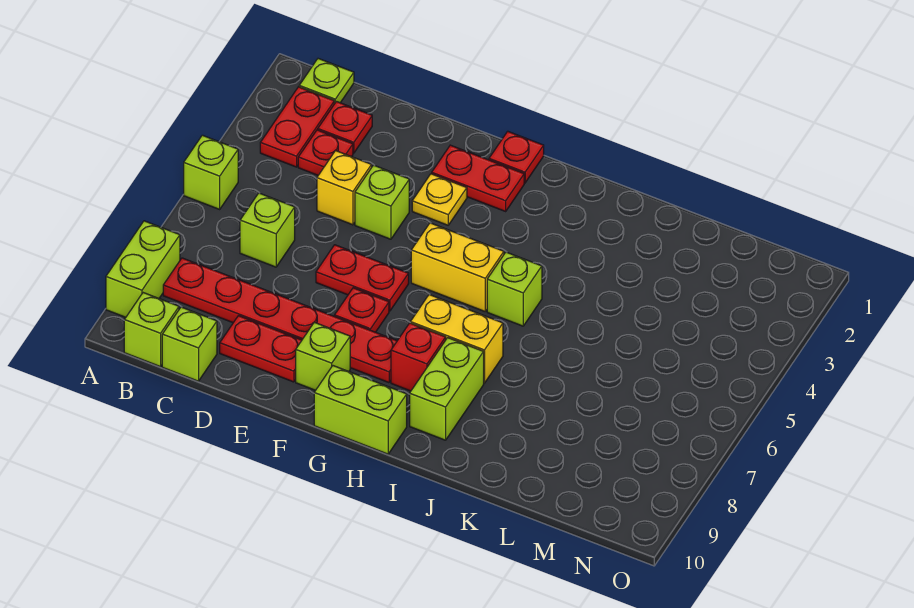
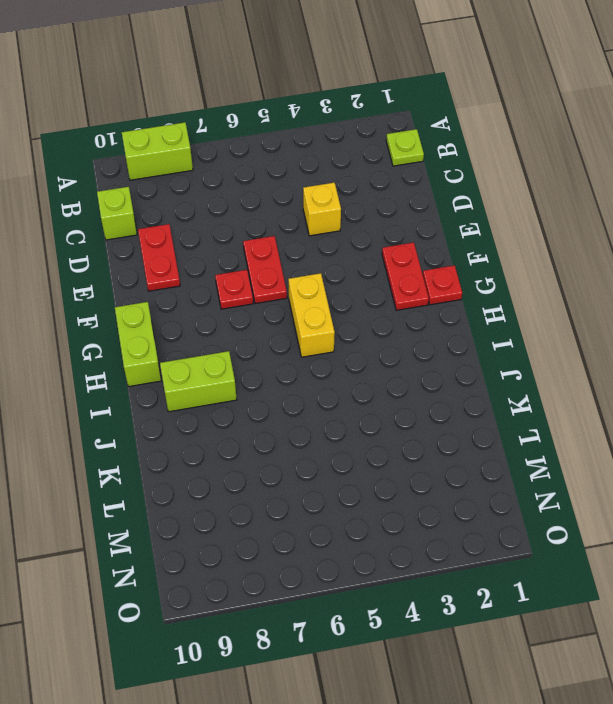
none -> lime brick A5 level 1
none -> red plate B2:B3 level 1
none -> red plate B8:G8 level 1

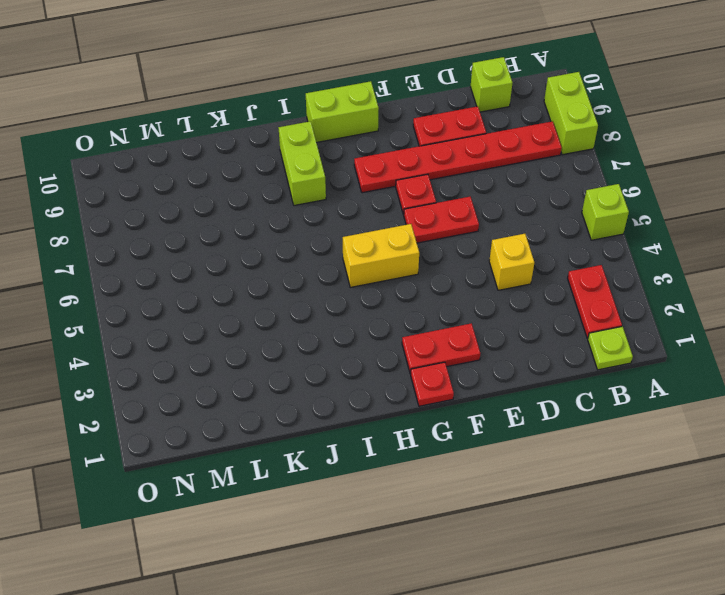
none -> lime brick B10 level 1
none -> red plate C2 level 1
none -> red plate C3 level 1

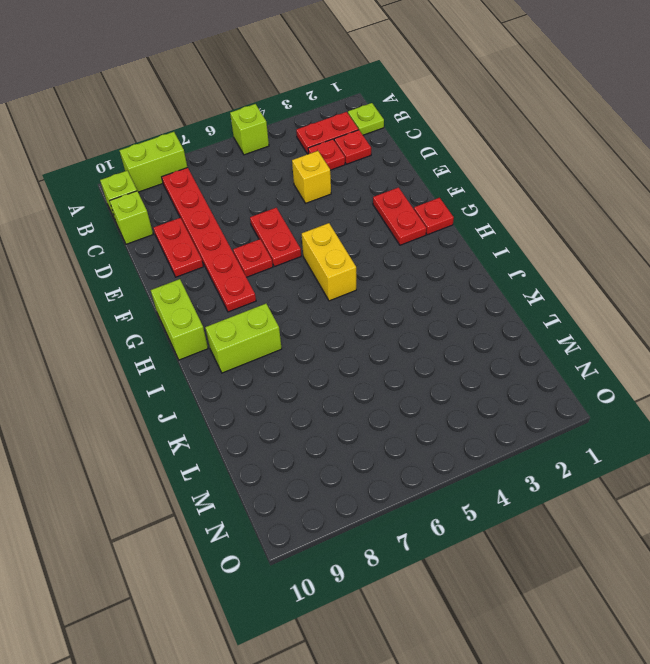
none -> lime brick C6 level 1
none -> lime brick E4 level 1
none -> yellow plate F3 level 1

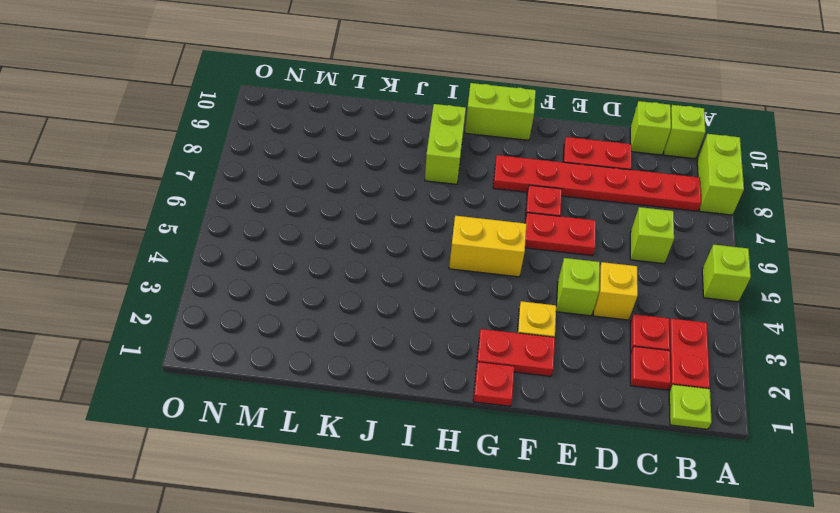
none -> lime brick F9 level 1
none -> yellow brick H7:I7 level 1
none -> red brick H8 level 1

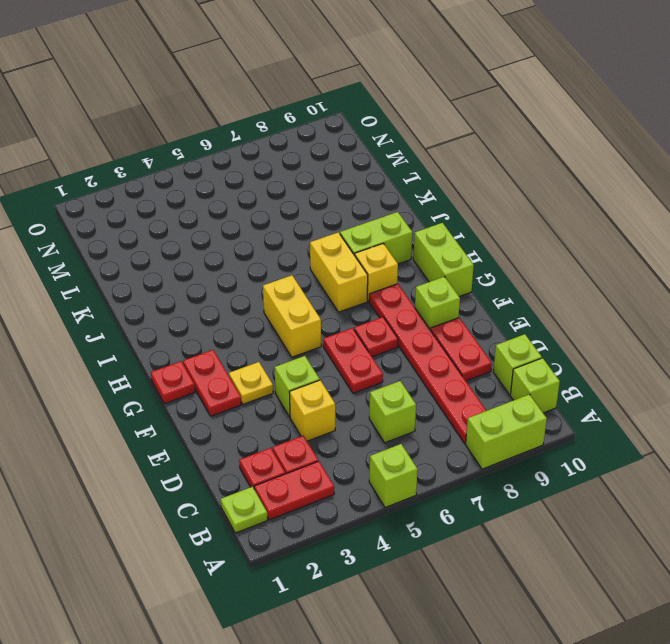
yellow brick H8 level 1 -> red brick H8 level 1
none -> lime brick I5 level 1

